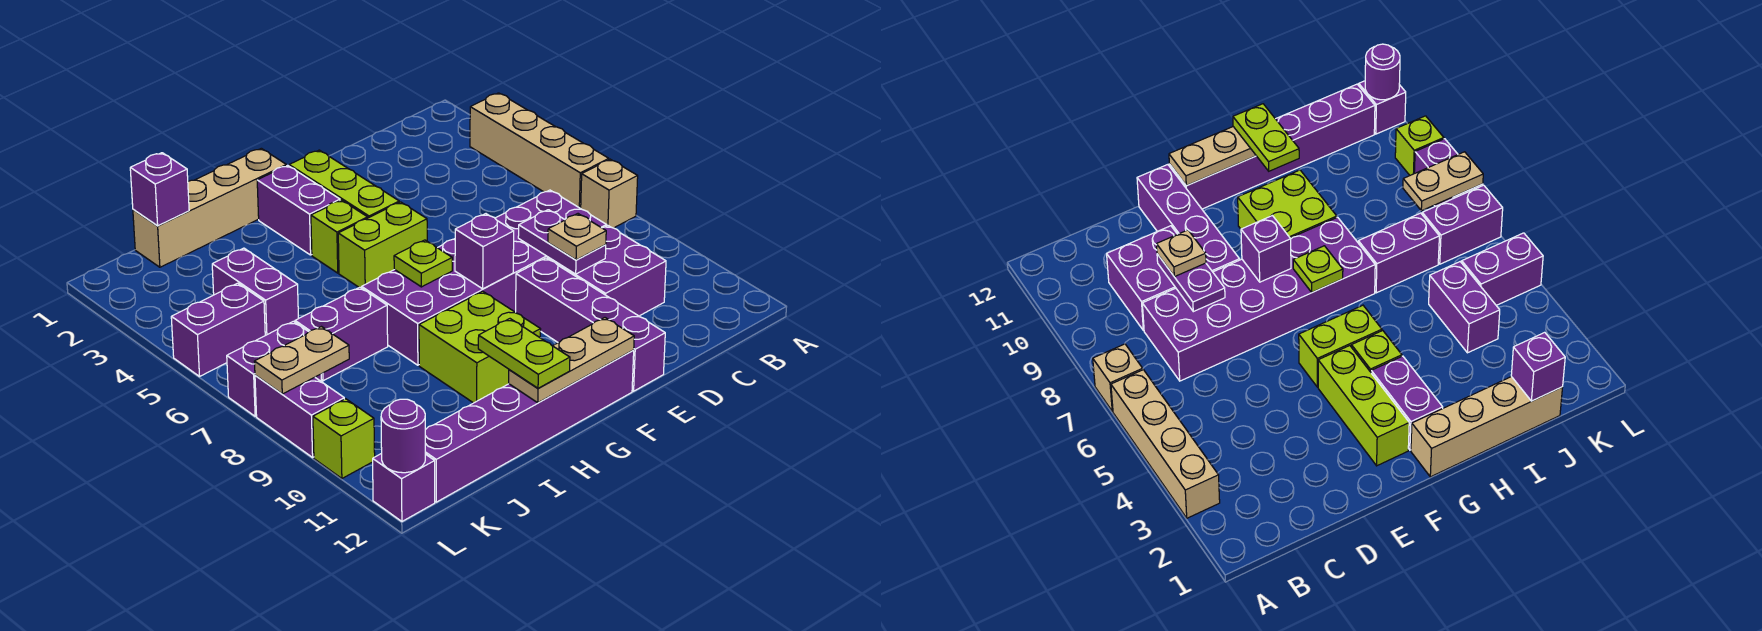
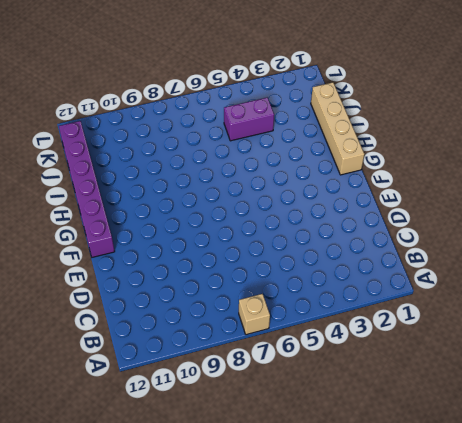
none -> tan brick A3:A6 level 1
none -> purple brick C7:H8 level 1
none -> purple brick C9:D10 level 1

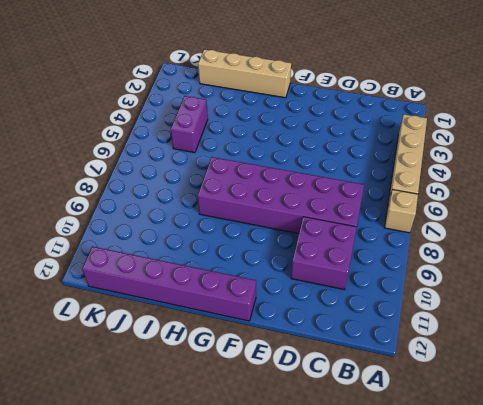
none -> purple brick E9:E12 level 1
none -> lime brick F2:F4 level 1
none -> lime brick F5:G5 level 1

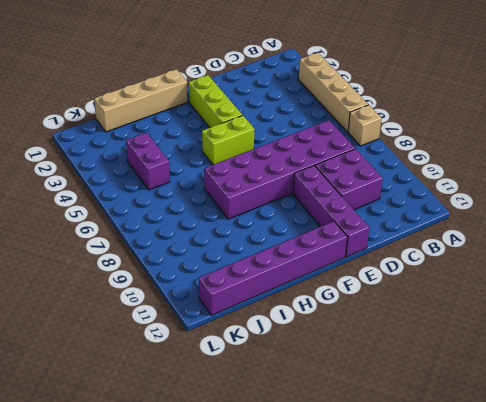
none -> purple brick G2:G3 level 1
none -> lime brick G4 level 1
none -> lime brick G9:H10 level 1

